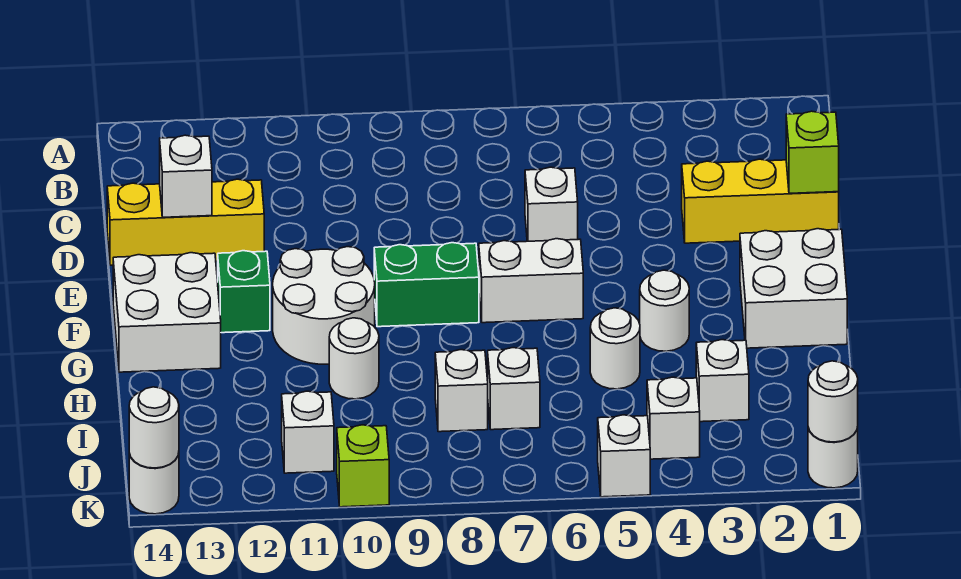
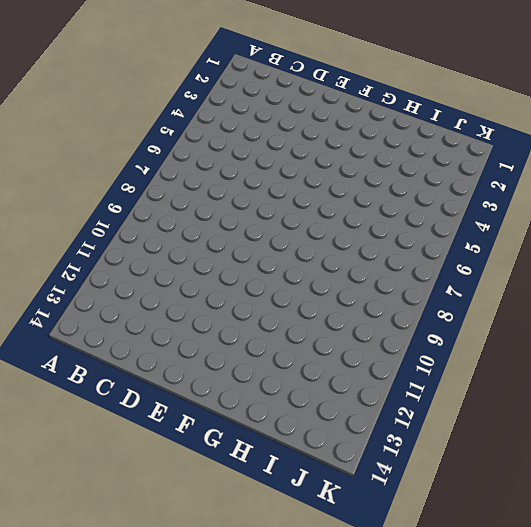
none -> yellow brick D1:D3 level 1
none -> white brick D6 level 1
none -> yellow brick D12:D14 level 1

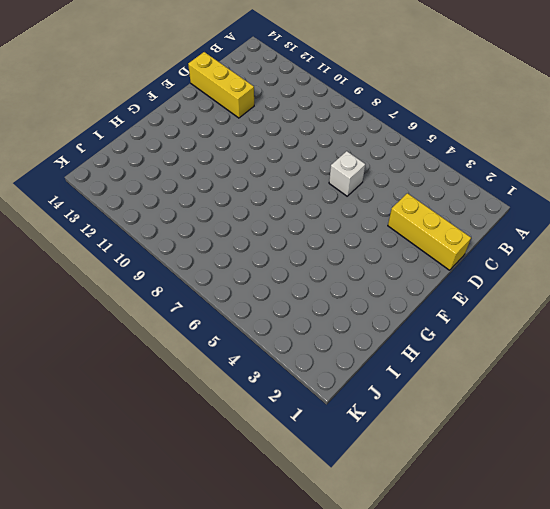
none -> white brick F1:G2 level 1
none -> white brick F6:F7 level 1
none -> green brick F8:F9 level 1

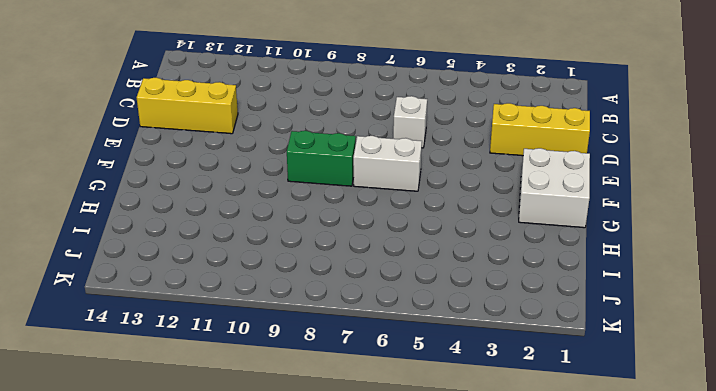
none -> white round brick F10:G11 level 1
none -> green brick F12 level 1
none -> white brick F13:G14 level 1

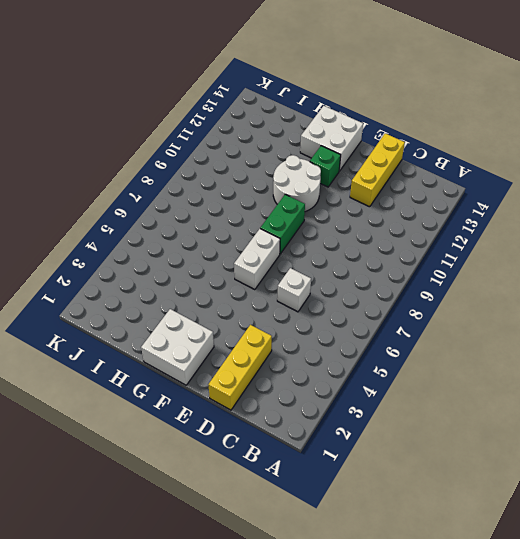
none -> white round brick G4 level 1
none -> white round brick H5 level 1
none -> white round brick H10 level 1

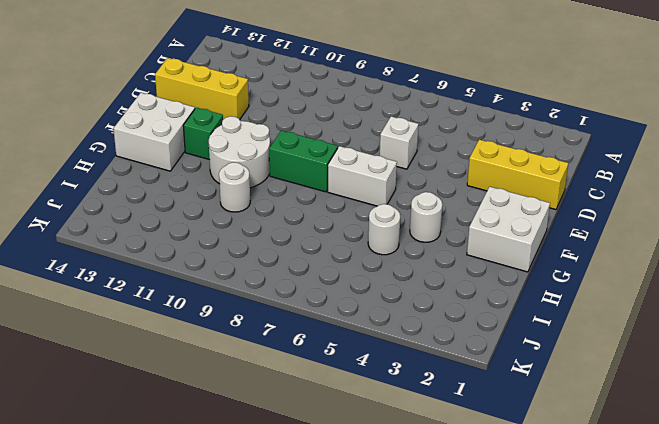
none -> white brick I3 level 1
none -> white brick I7 level 1
none -> white brick I8 level 1

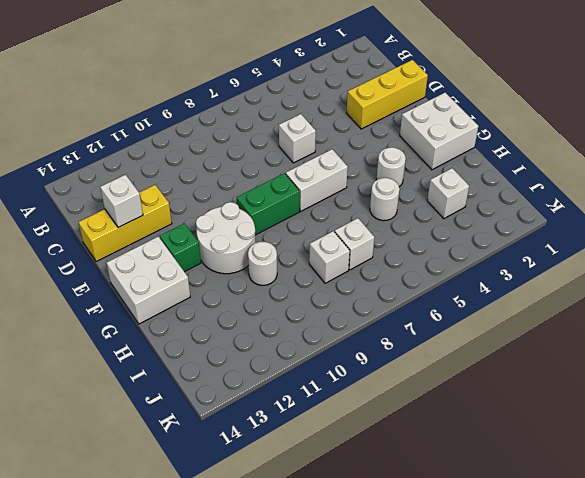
none -> white brick J4 level 1
none -> white brick J11 level 1
none -> white round brick K1 level 1

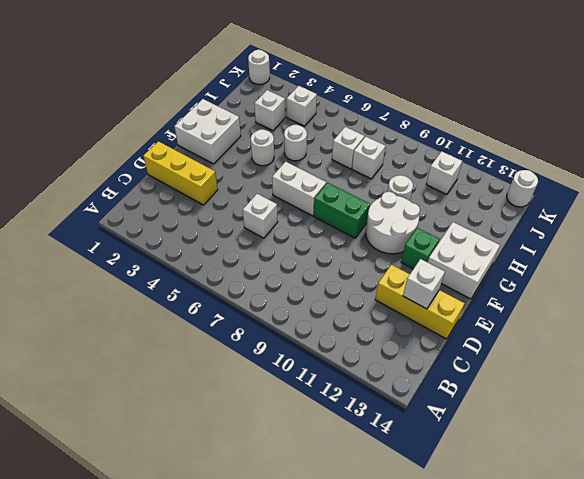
none -> white brick K5 level 1
none -> lime brick K10 level 1
none -> lime brick D1 level 2

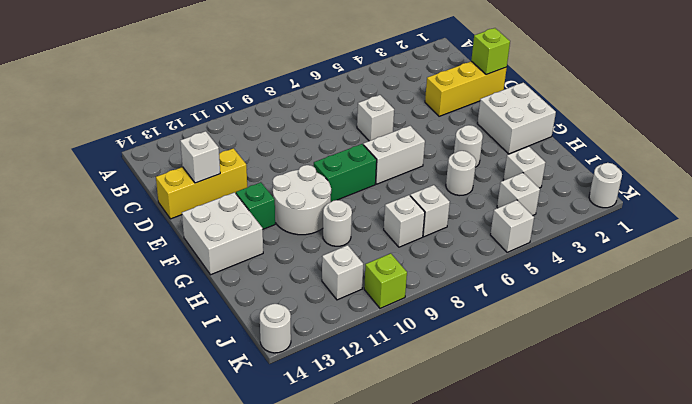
none -> white round brick K1 level 2
none -> white round brick K14 level 2

